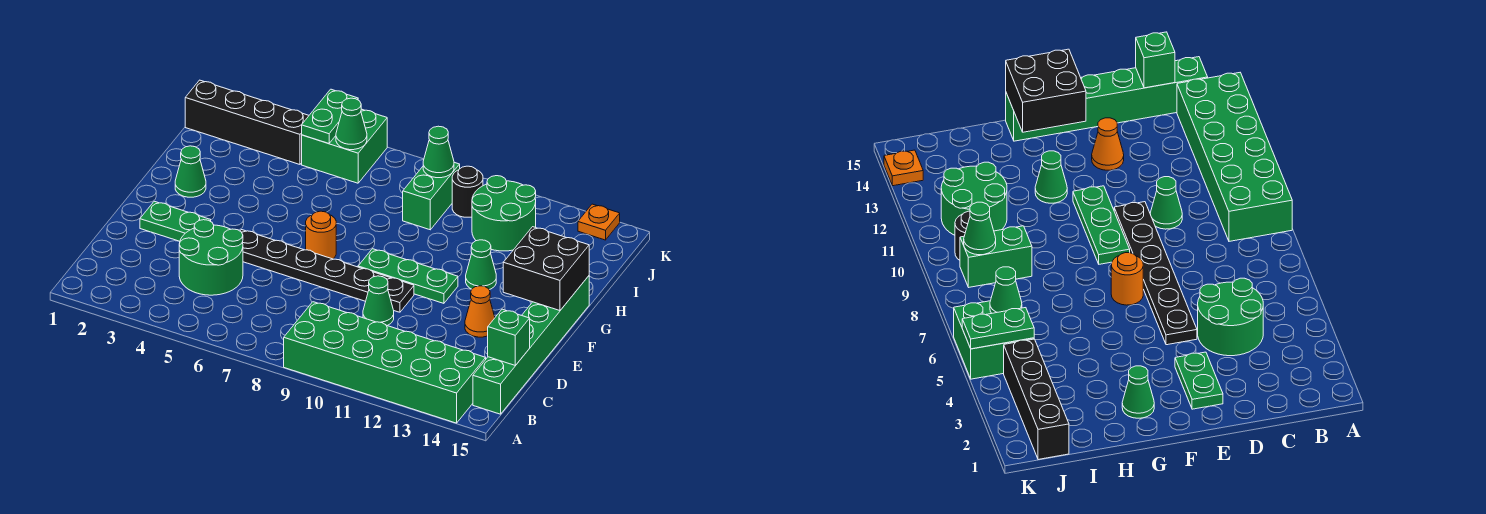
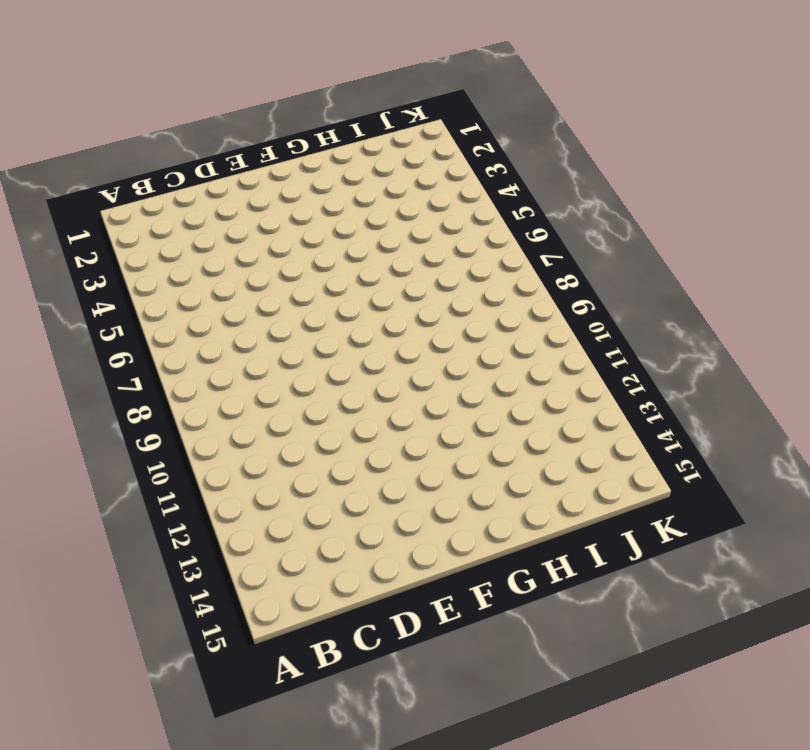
none -> green brick A9:B14 level 1
none -> green brick B15:G15 level 1
none -> green round brick C4:D5 level 1

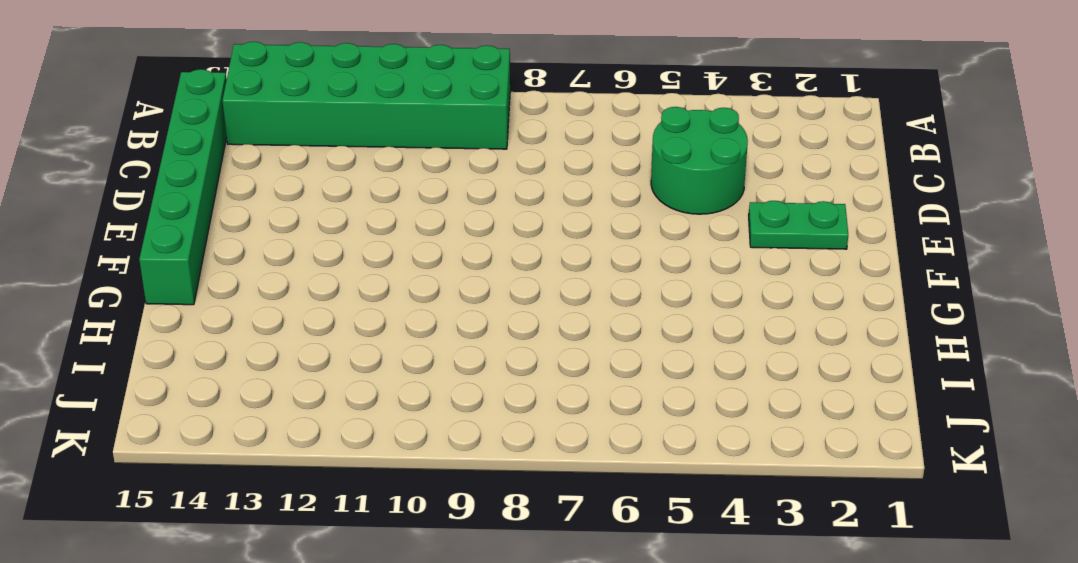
none -> green cone D10 level 1
none -> black plate E5:E10 level 1
none -> orange cone E13 level 1

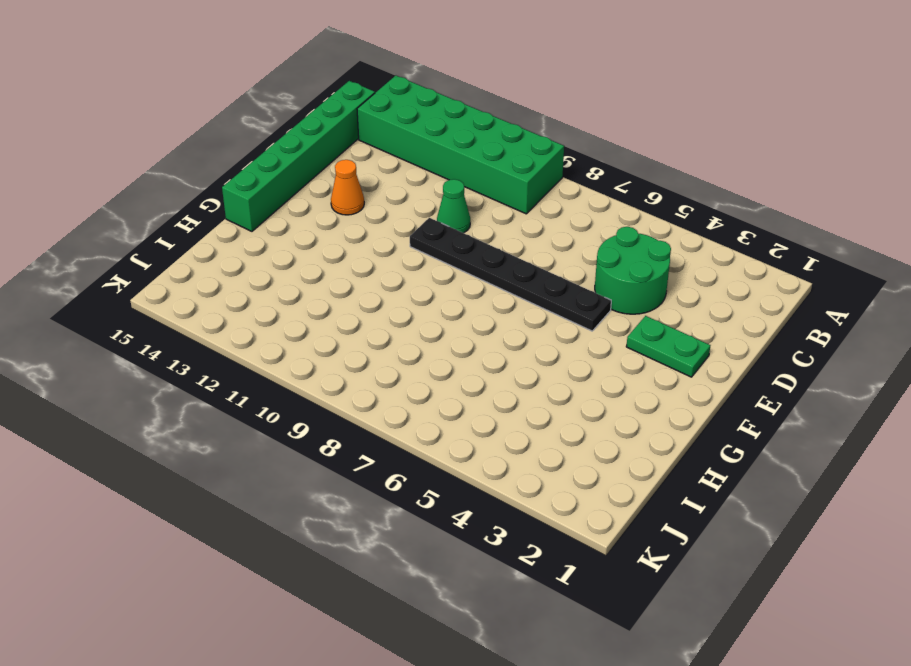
none -> orange round brick F7 level 1
none -> green plate F9:F11 level 1
none -> green cone G2 level 1

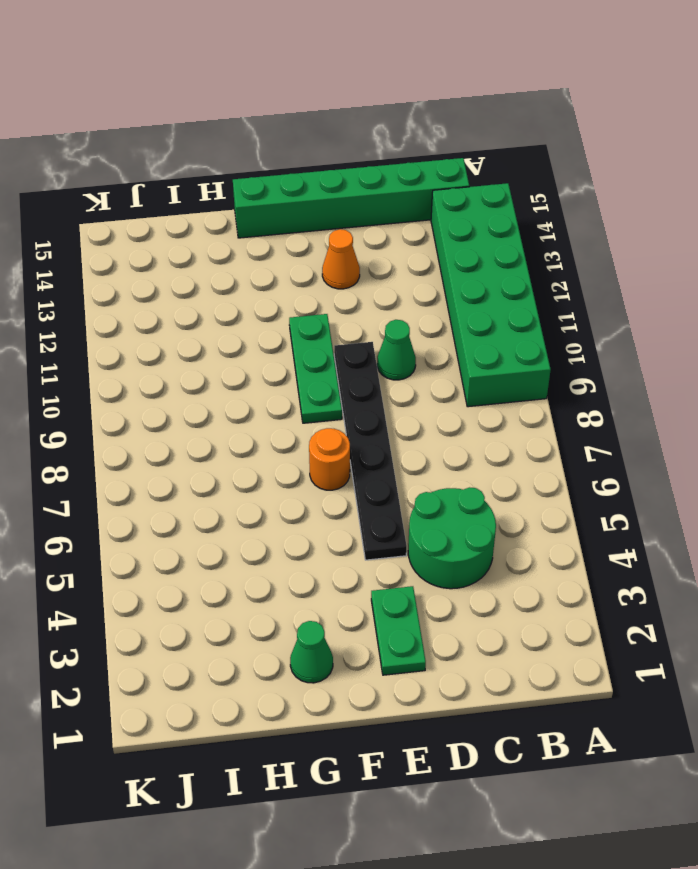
none -> green cone G12 level 1
none -> green brick I9:J9 level 1
none -> green round brick I11:J12 level 1

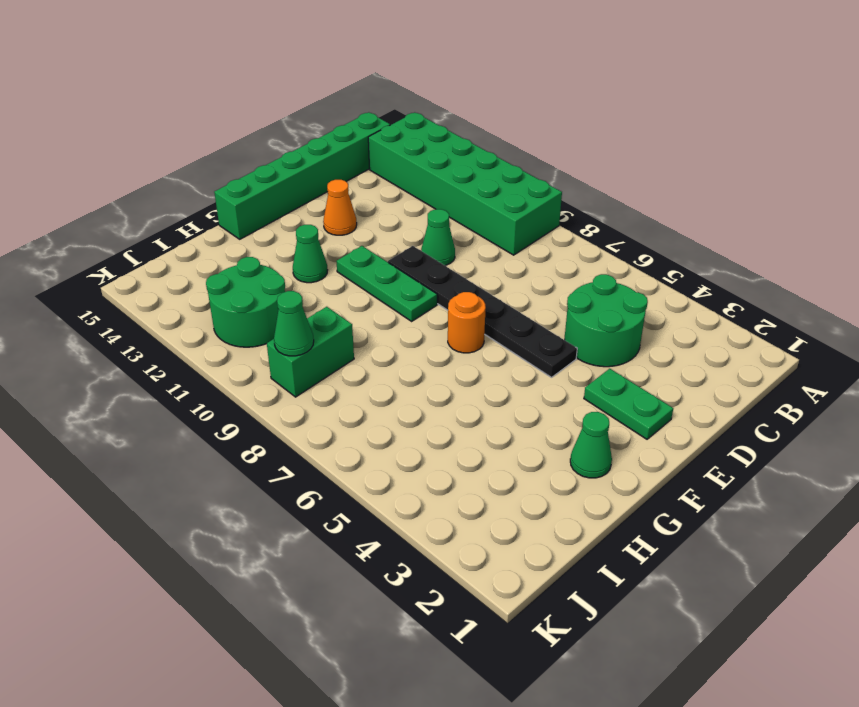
none -> black brick J1:J4 level 1
none -> green brick J5:K6 level 1
none -> black round brick J10 level 1

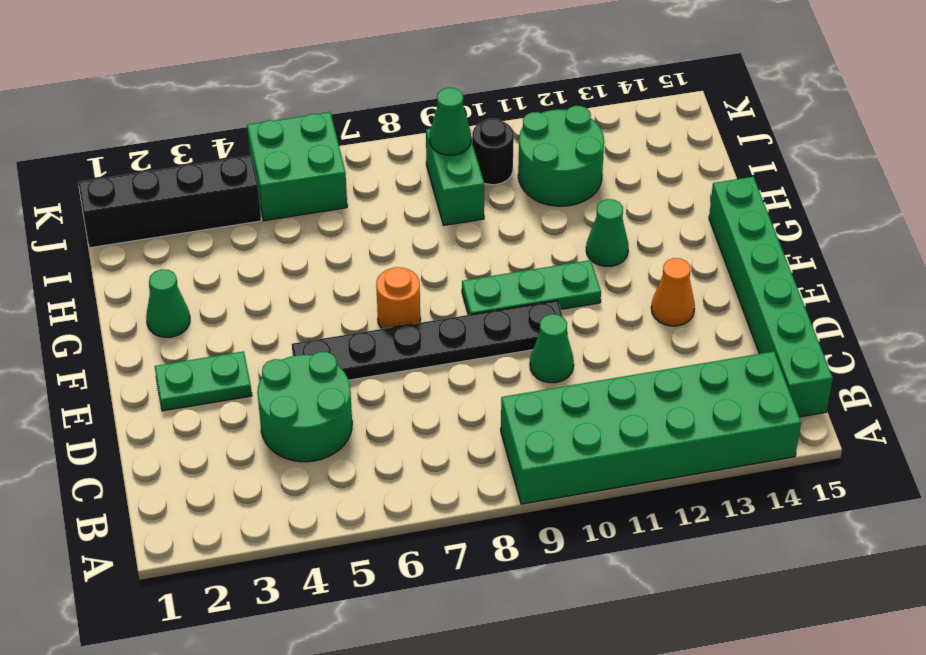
none -> orange plate K14 level 1
none -> green brick C15 level 2
none -> black brick F14:G15 level 2

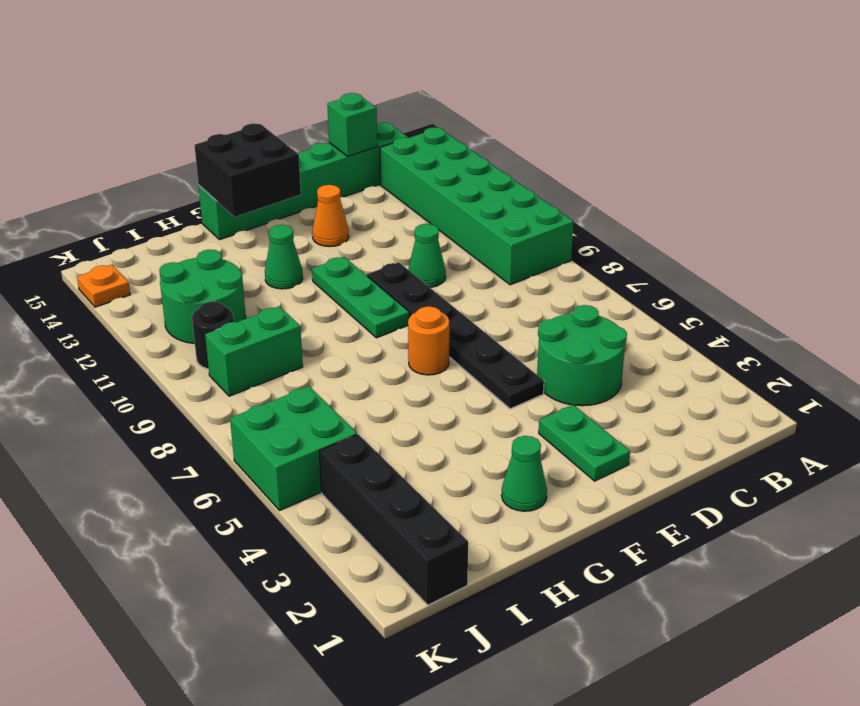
none -> green plate J5:K5 level 2
none -> green cone J6 level 2
none -> green cone J9 level 2

